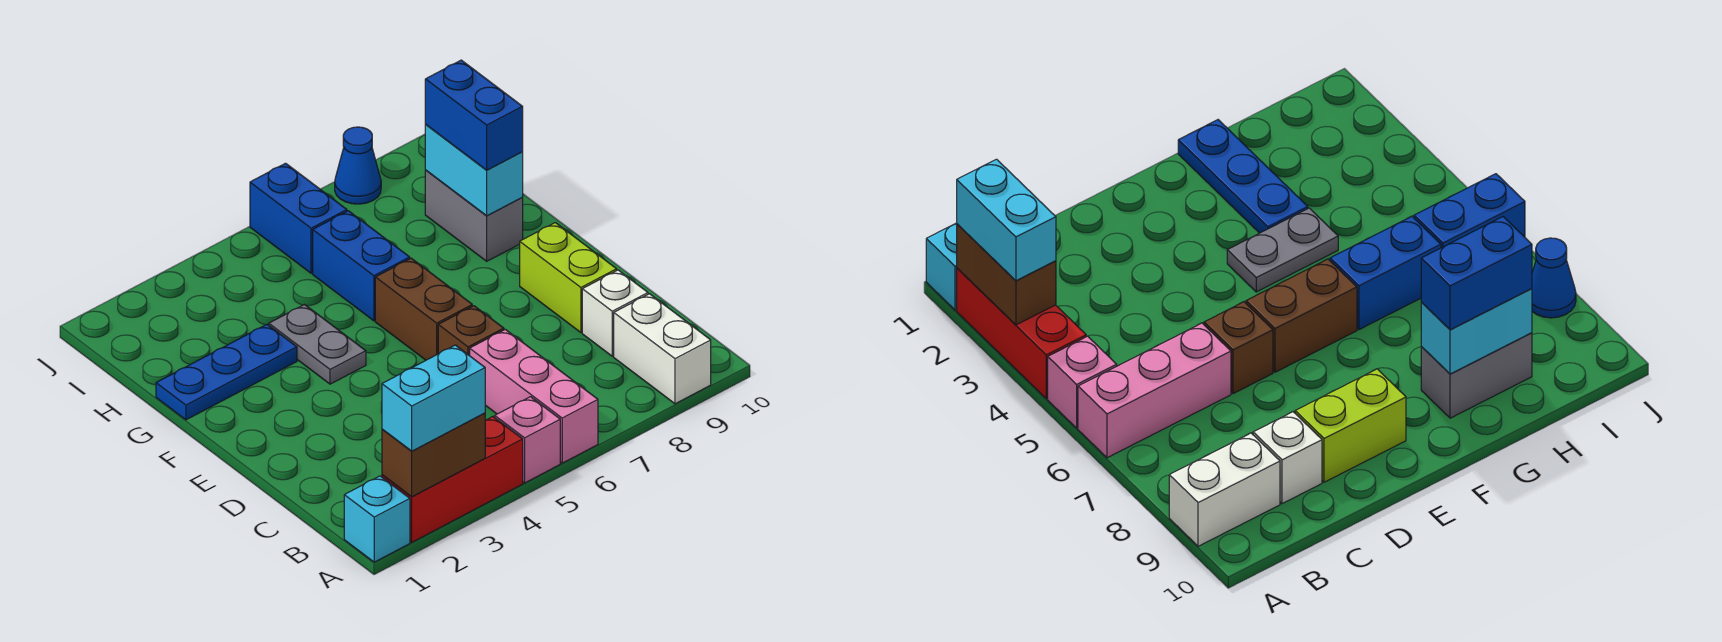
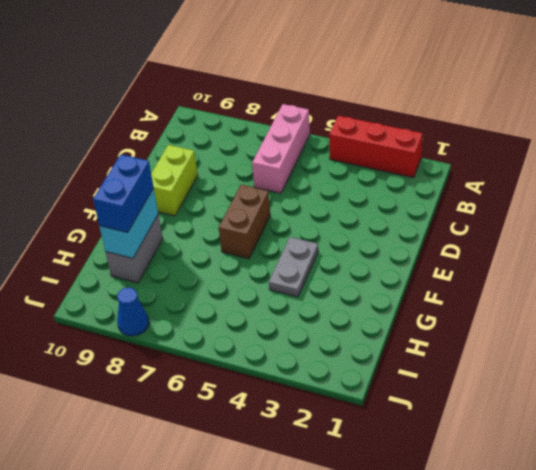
none -> cyan brick A1 level 1
none -> pink brick A5 level 1
none -> white brick A9:B9 level 1

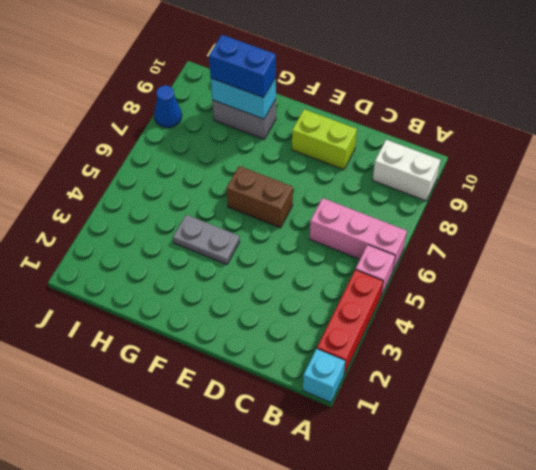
none -> white brick C9 level 1
none -> brown brick D6 level 1
none -> blue plate G1:G3 level 1

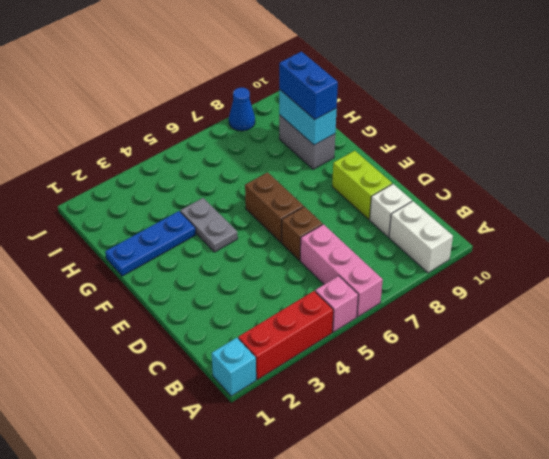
none -> blue brick G6:H6 level 1
none -> blue brick I6:J6 level 1
none -> brown brick A2:A3 level 2

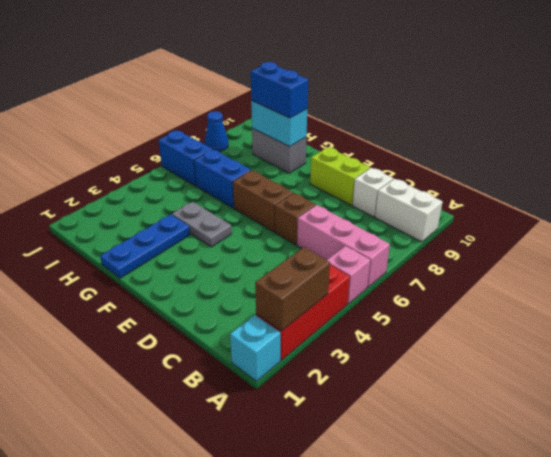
none -> cyan brick A2:A3 level 3

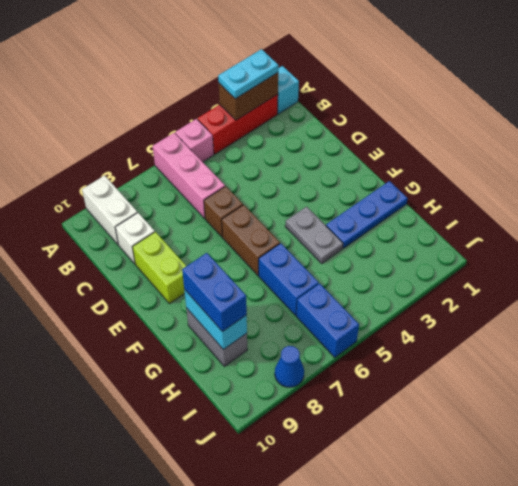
cyan plate A2:A3 level 3 -> cyan brick A2:A3 level 3

